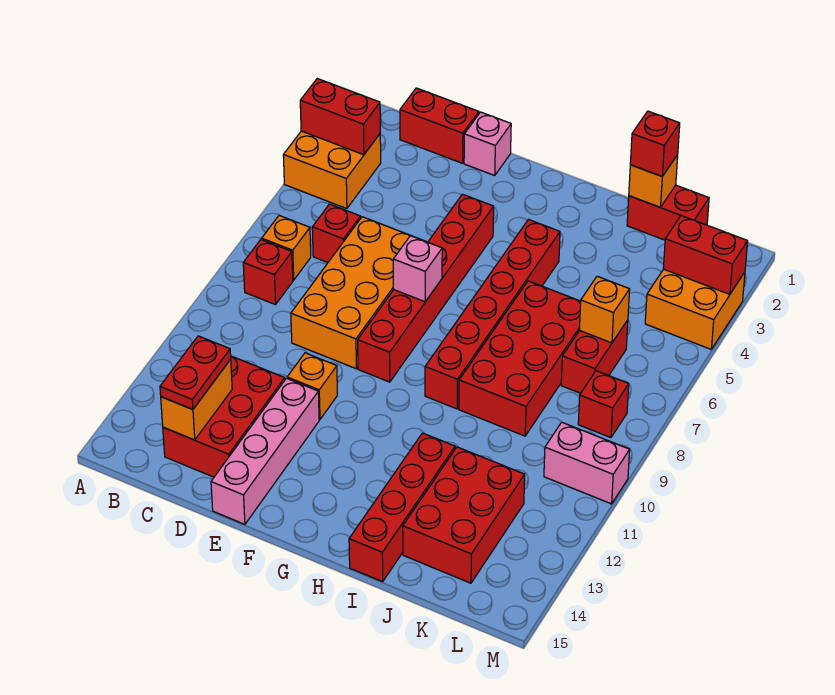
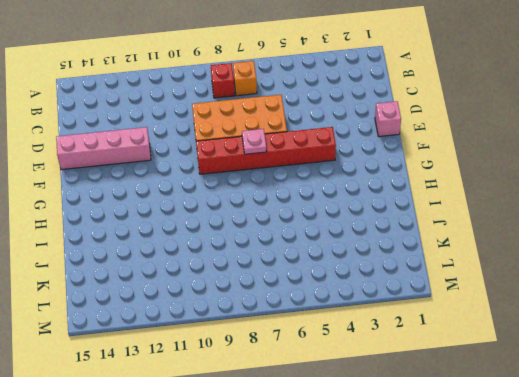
pink plate F7 level 2 -> pink brick F7 level 2
none -> orange brick A3:B4 level 1
none -> red brick C1:D1 level 1
none -> red brick C6 level 1

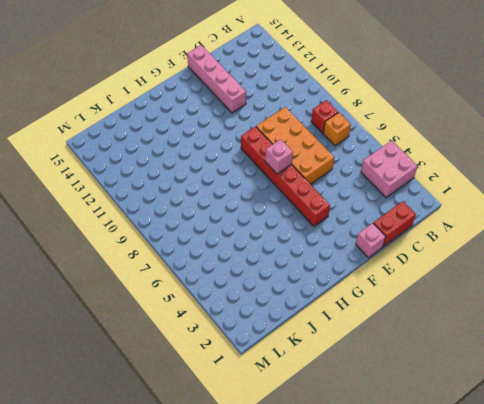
pink brick A3:B4 level 1 -> orange brick A3:B4 level 1
none -> red brick C6 level 1
none -> red brick C12:D14 level 1
none -> orange brick E11 level 1

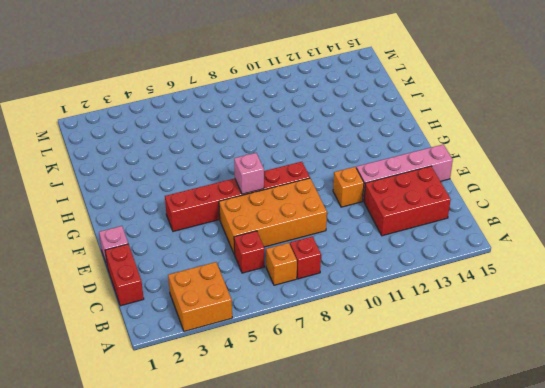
none -> red brick H4:H9 level 1
none -> red brick I6:J9 level 1
none -> red brick I12:I15 level 1

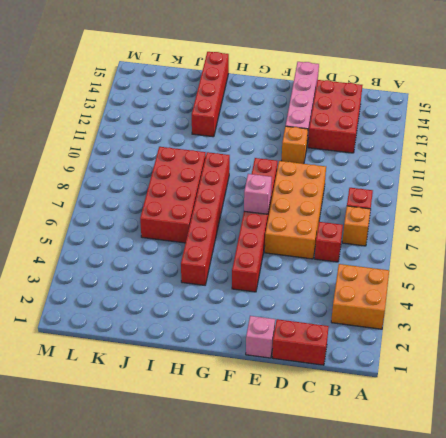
none -> red brick J1:K1 level 1
none -> red brick J12:K14 level 1
none -> red brick K6:K7 level 1

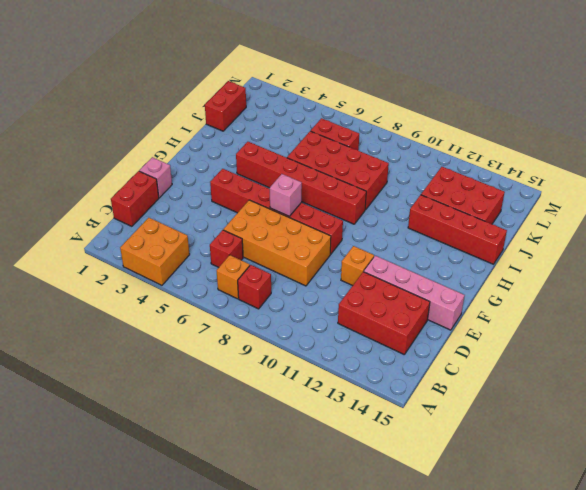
none -> orange brick L3:M4 level 1
none -> red brick L8 level 1
none -> pink brick L10:M10 level 1

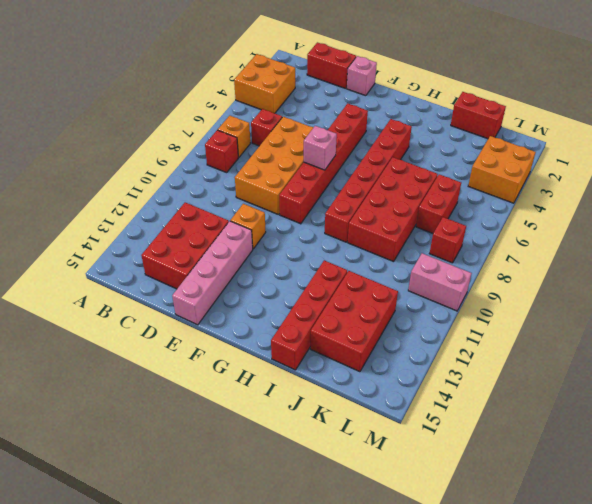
none -> red brick A3:B3 level 2
none -> orange brick C13:C14 level 2
none -> orange brick J1 level 2

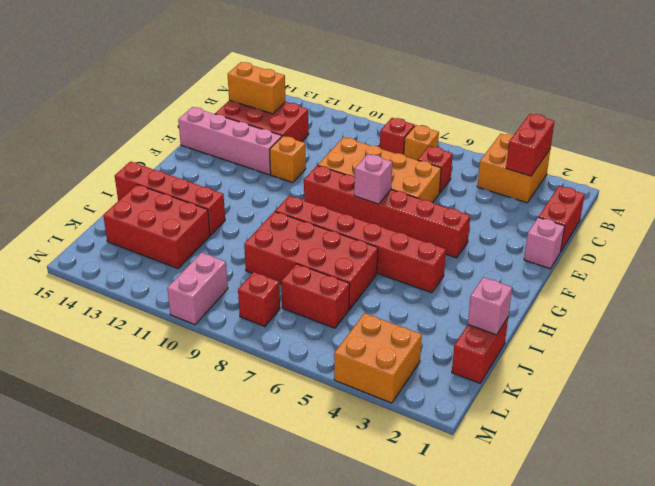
pink brick J1 level 2 -> orange brick J1 level 2
none -> orange brick K6 level 2
none -> red brick L3:M3 level 2
none -> red plate C13:C14 level 3

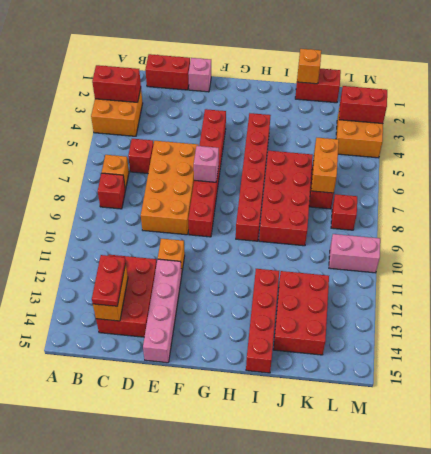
orange brick K6:K7 level 2 -> orange brick K6 level 2
none -> red brick J1 level 3

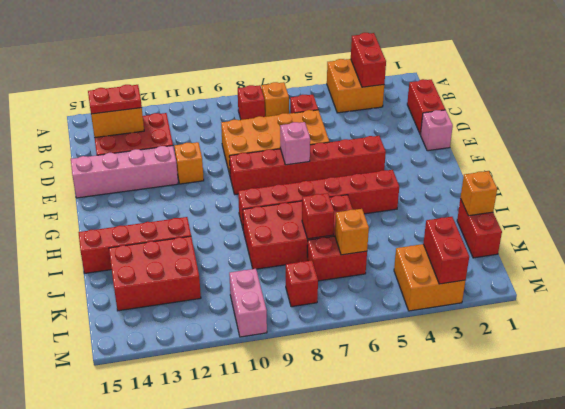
red brick J7 level 2 -> red brick J1 level 3

